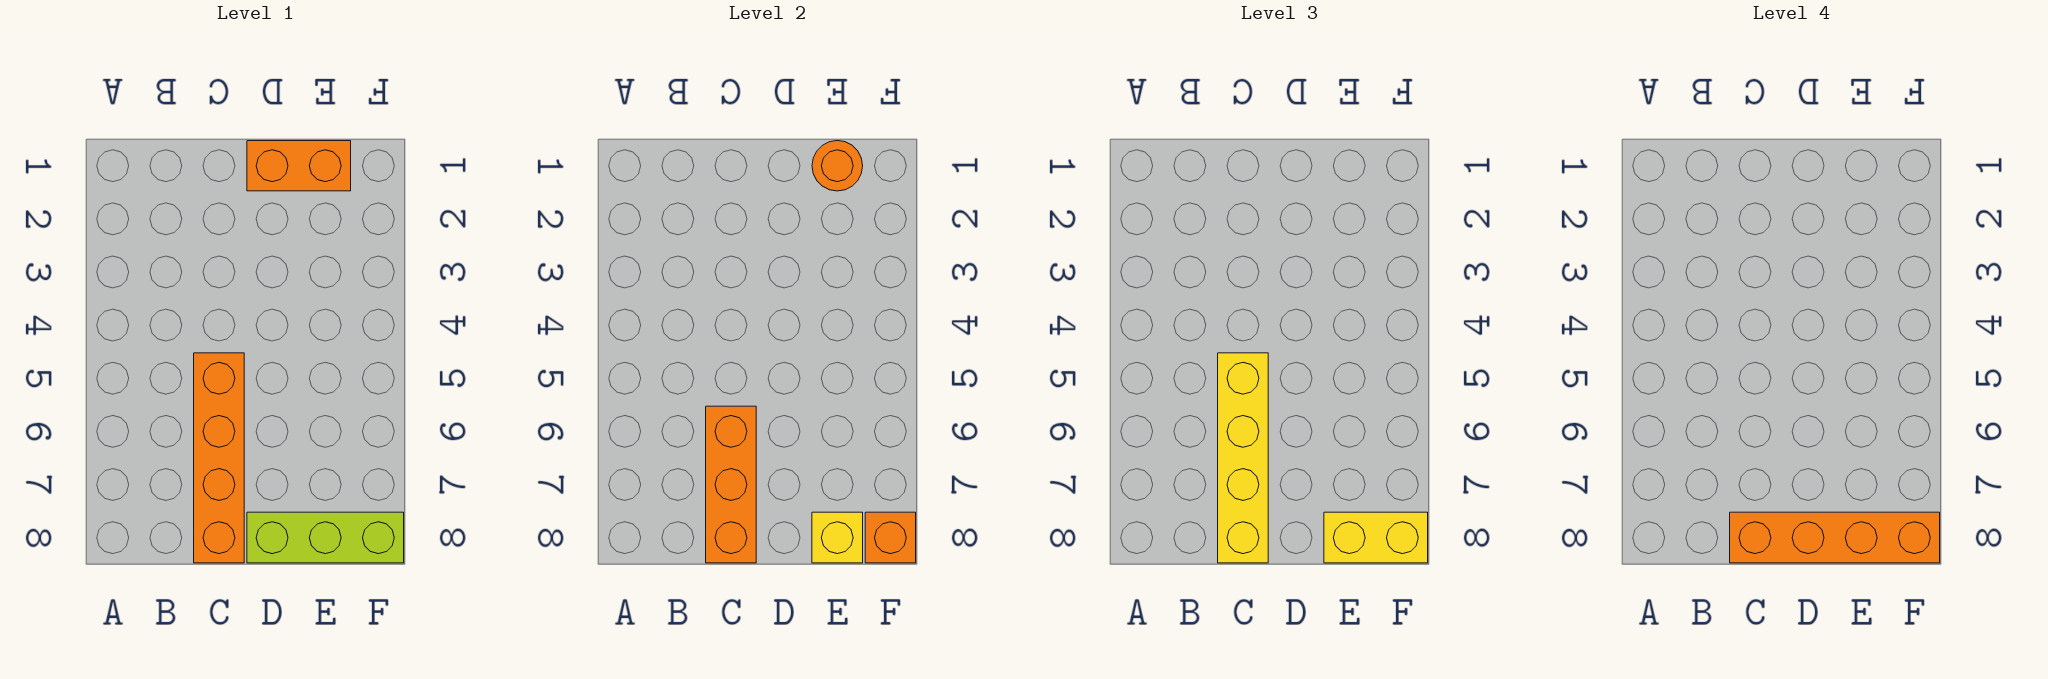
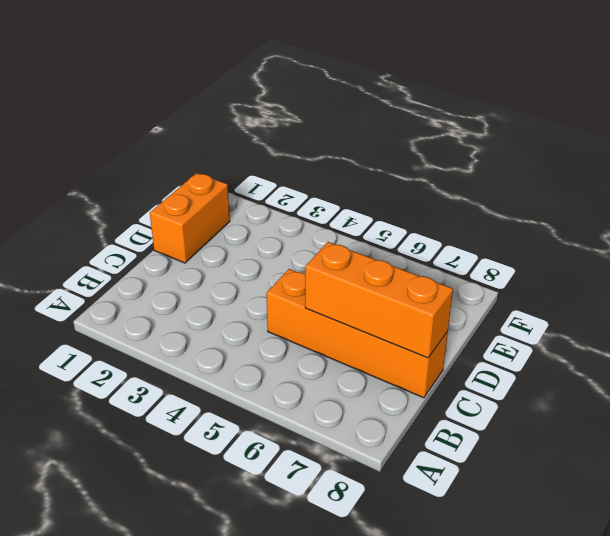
none -> lime brick D8:F8 level 1
none -> orange round brick E1 level 2

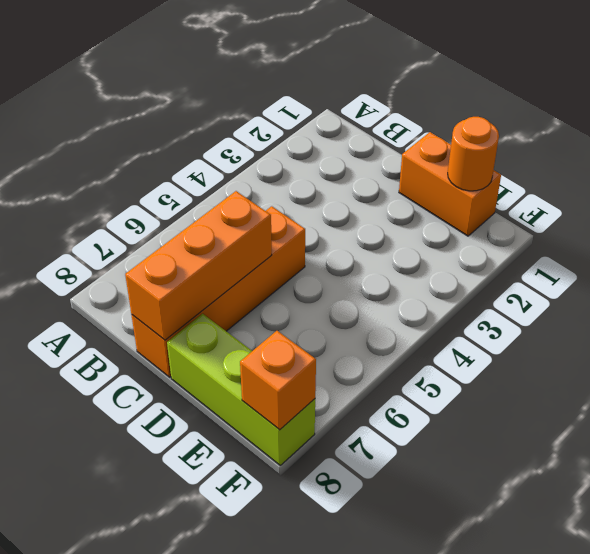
none -> yellow brick E8 level 2
none -> yellow brick C5:C8 level 3

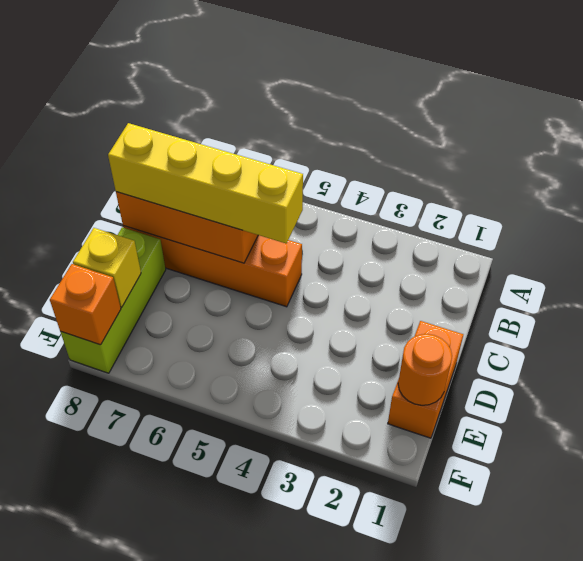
none -> yellow brick E8:F8 level 3
none -> orange brick C8:F8 level 4

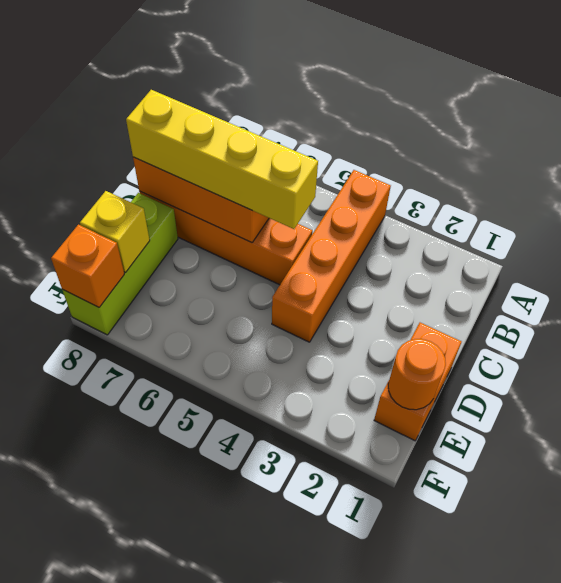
orange brick A4:D4 level 1 -> orange brick C8:F8 level 4
none -> yellow brick E8:F8 level 3

